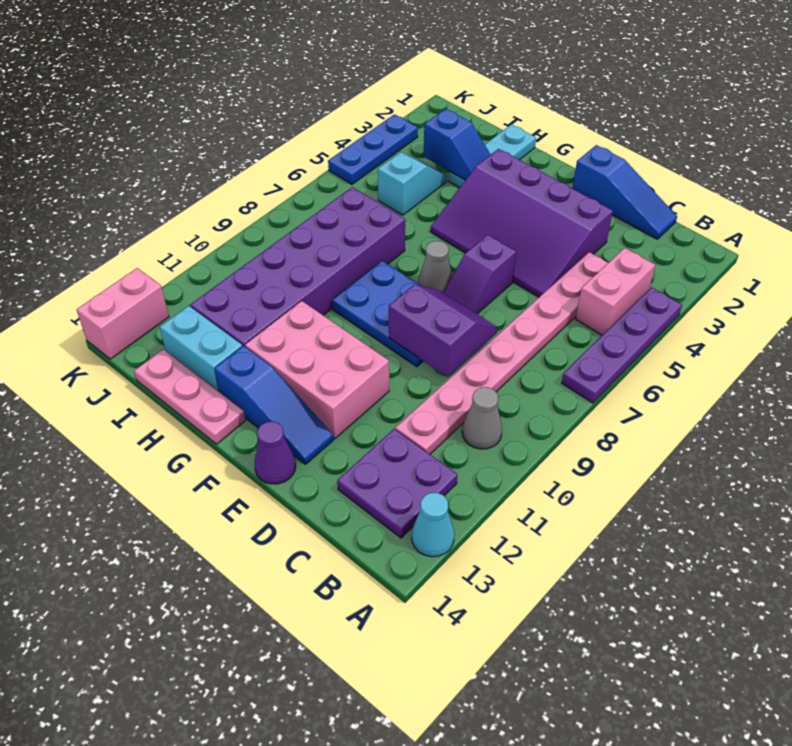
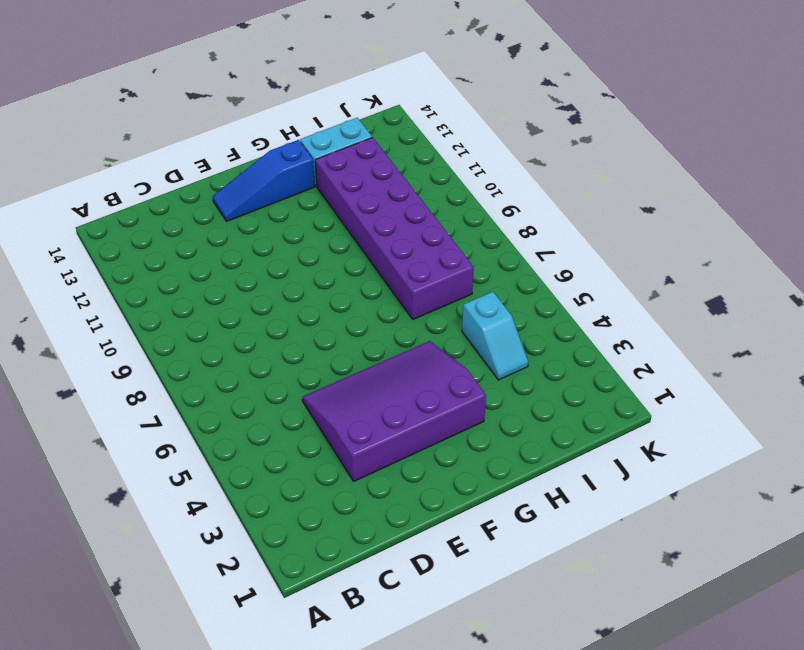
none -> purple plate A4:A7 level 1
none -> cyan cone A13 level 1
none -> pink brick B4:B5 level 1

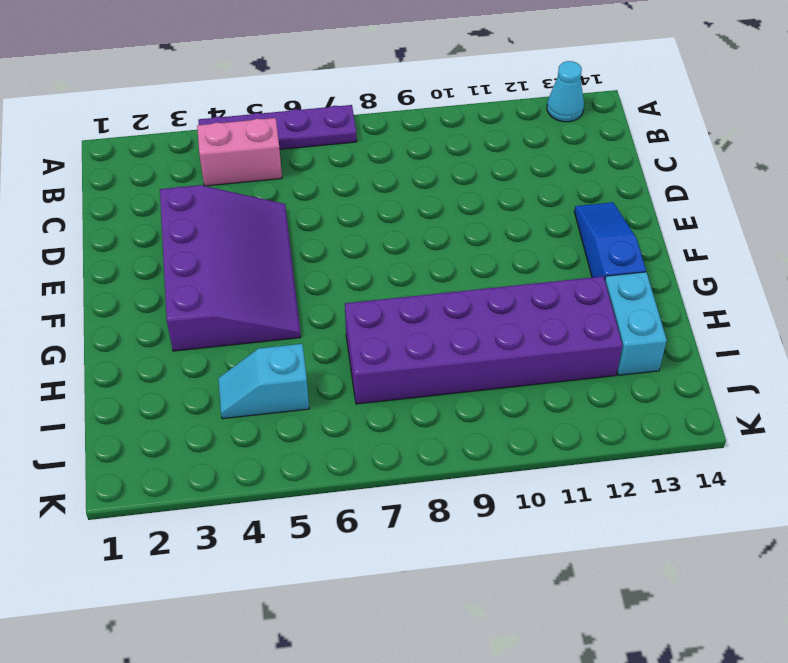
none -> grey cone B10 level 1
none -> purple plate B12:C13 level 1
none -> blue slope C1:E1 level 1 top E

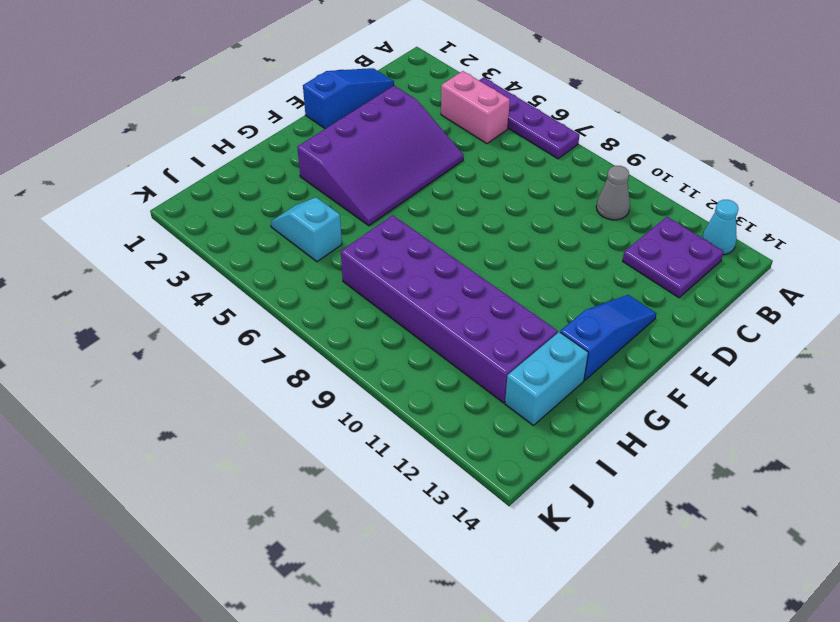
none -> pink plate C4:C11 level 1
none -> purple slope E6:E7 level 1 top 6
none -> blue plate E8:G9 level 1

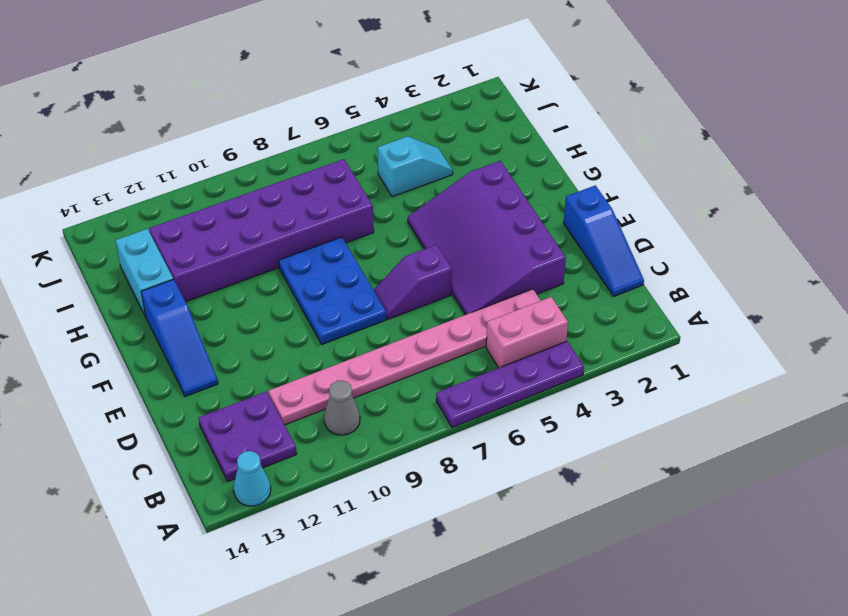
none -> pink brick E11:G12 level 1
none -> purple cone E14 level 1
none -> grey cone F7 level 1

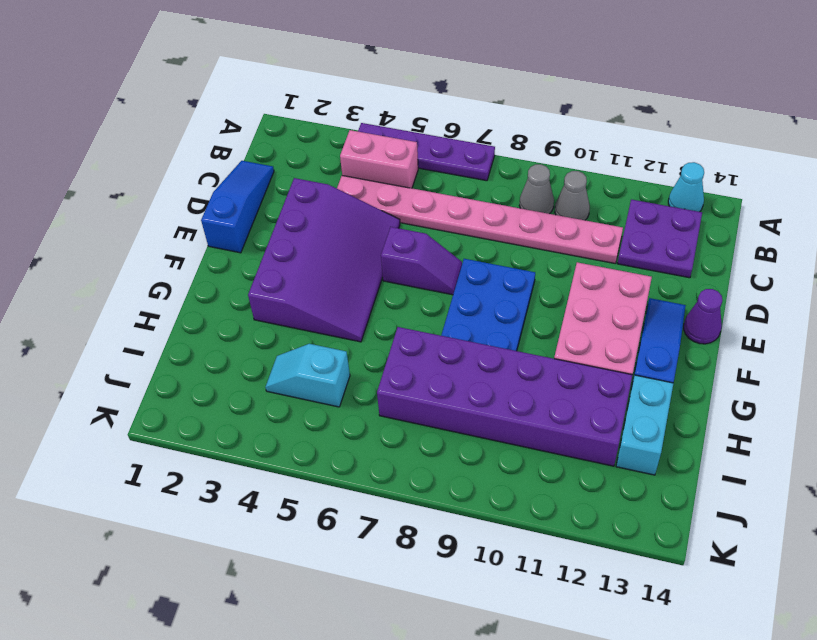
grey cone B9 level 1 -> grey cone F7 level 1
none -> pink plate G14:I14 level 1
none -> cyan plate H1:H3 level 1
none -> blue plate K3:K5 level 1

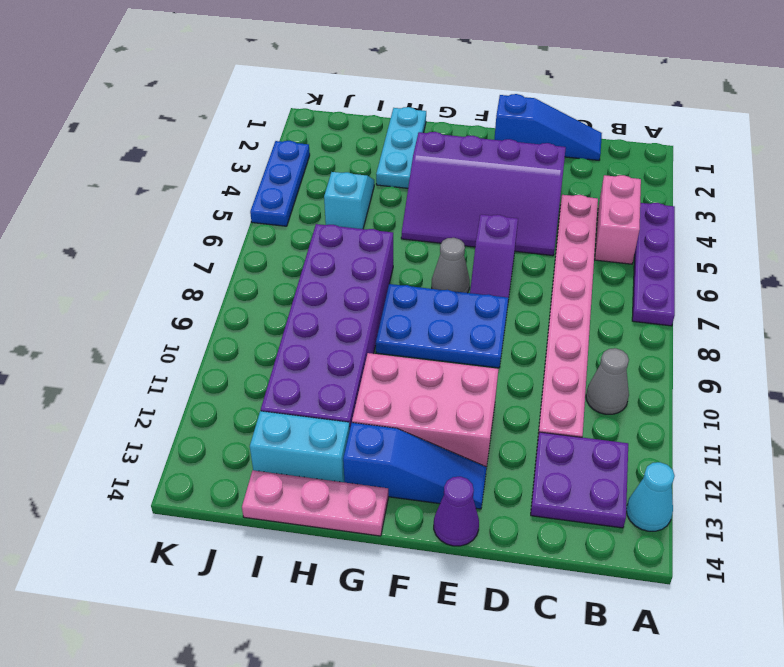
none -> pink brick K13:K14 level 1
none -> purple slope D8:E9 level 2 top 9
none -> blue slope H3:I3 level 2 top I

